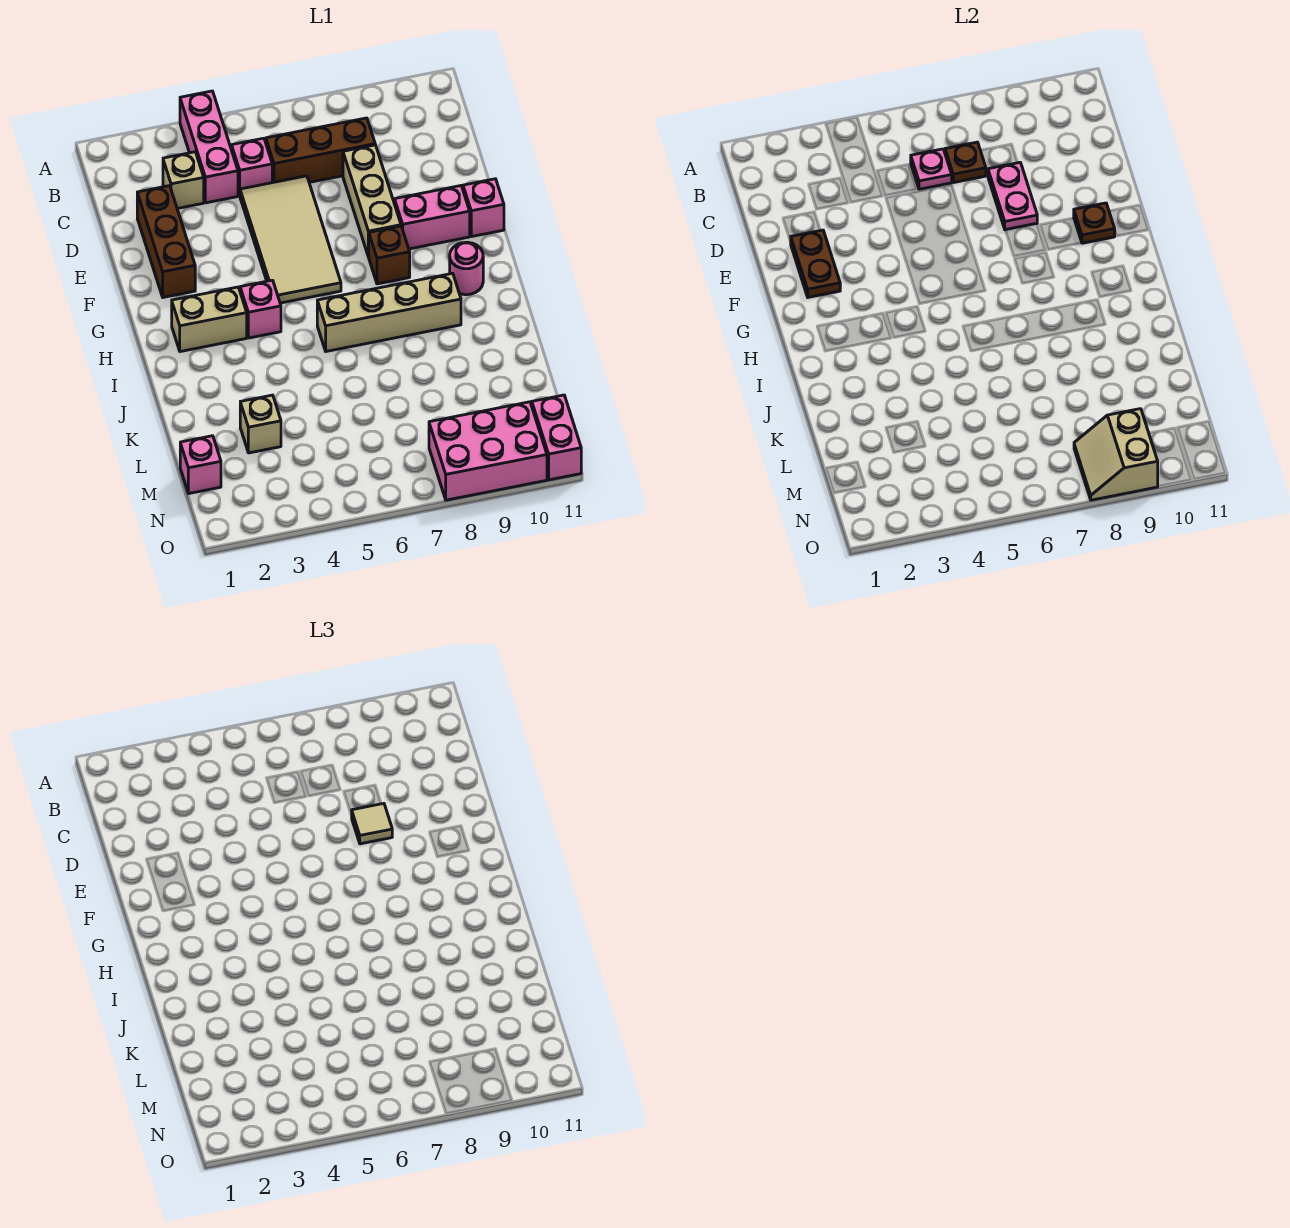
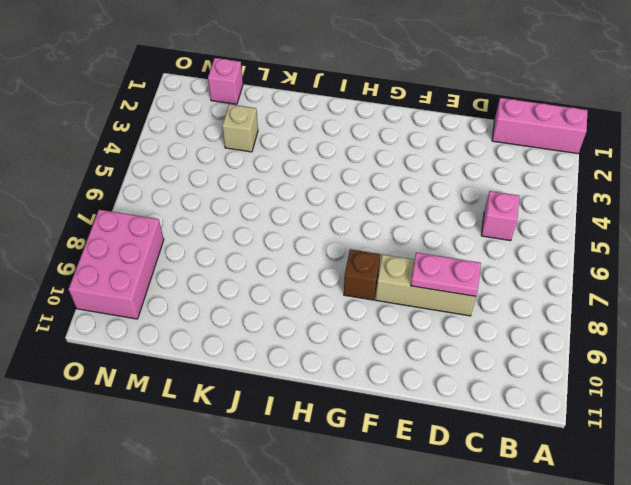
pink brick A1:C1 level 1 -> pink brick A4:C4 level 1
none -> tan brick C3 level 1
none -> brown brick C6:C8 level 1
none -> brown brick D2:F2 level 1

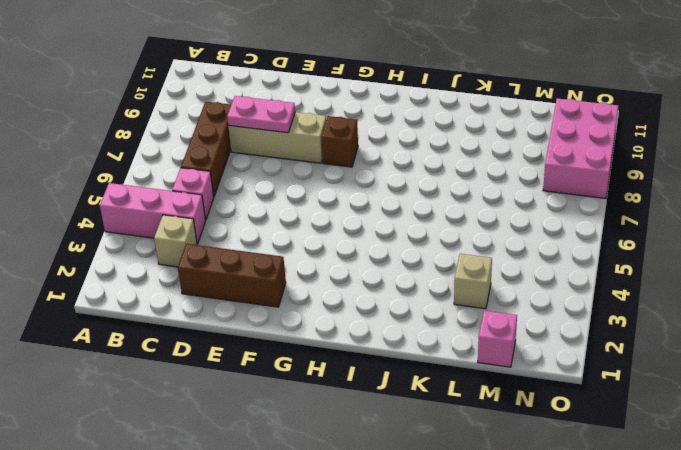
none -> tan tile D5:G6 level 1
none -> pink brick F9:F10 level 1
none -> pink brick F11 level 1

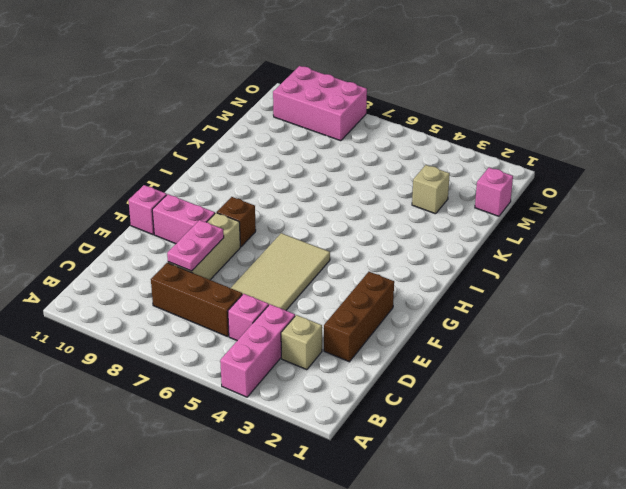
none -> tan brick H2:H3 level 1
none -> pink brick H4 level 1
none -> pink round brick H10 level 1

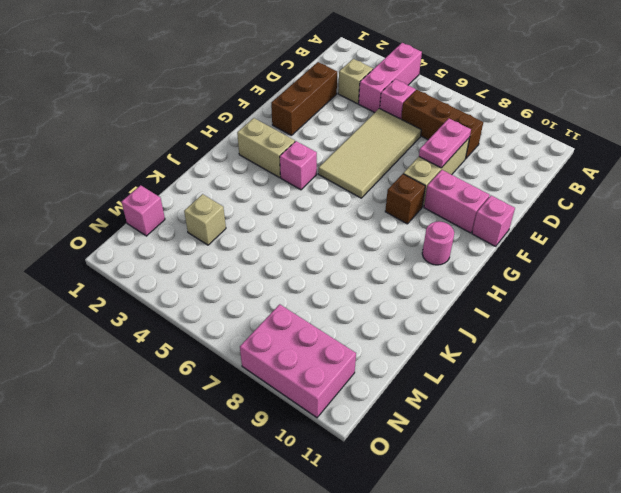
none -> tan brick I6:I9 level 1
none -> pink brick N11:O11 level 1
none -> pink plate C6 level 2

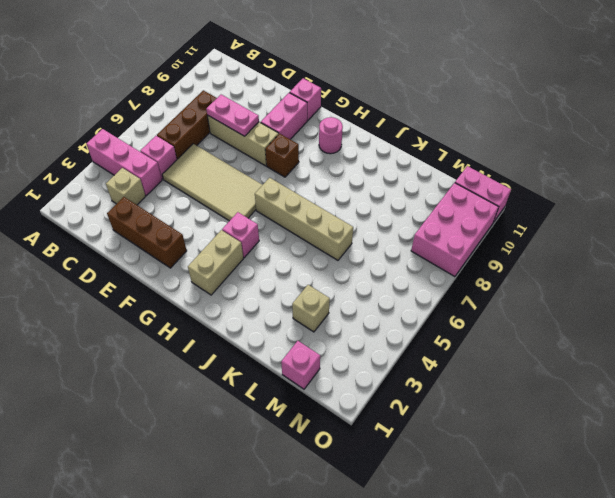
tan brick H6:K6 level 1 -> tan brick I6:I9 level 1
none -> pink plate C6 level 2
none -> brown plate C7 level 2
none -> brown plate E2:F2 level 2

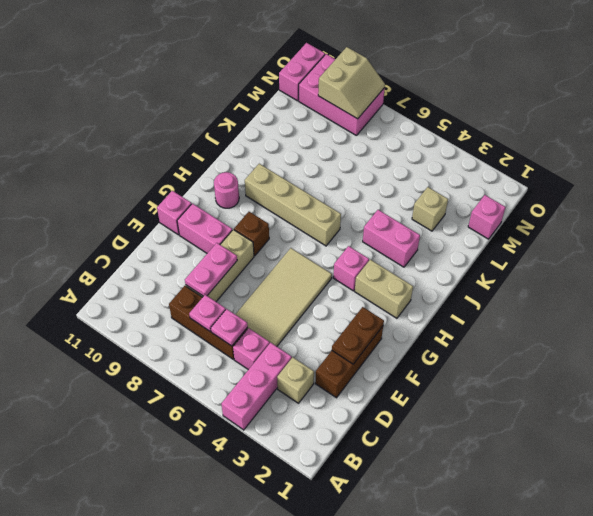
pink plate C7 level 2 -> brown plate C7 level 2
pink brick J3:J4 level 1 -> none
none -> brown plate F10 level 2
none -> tan tile E8 level 3

